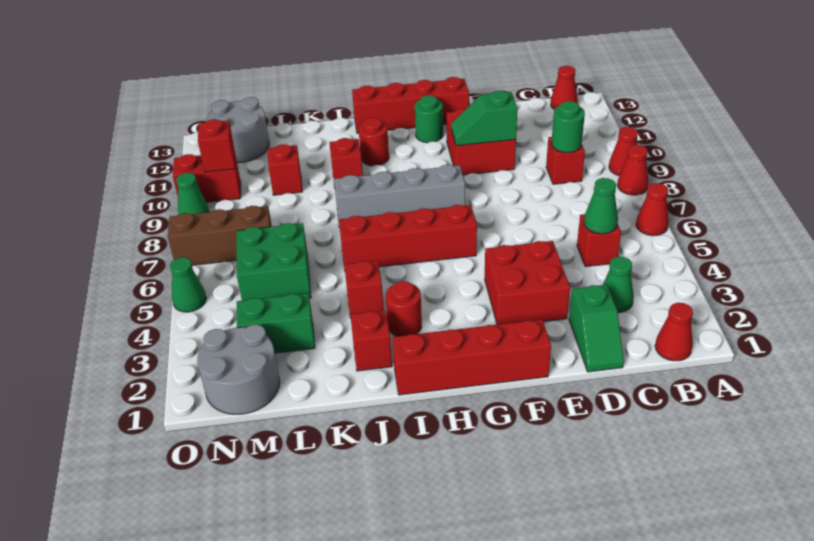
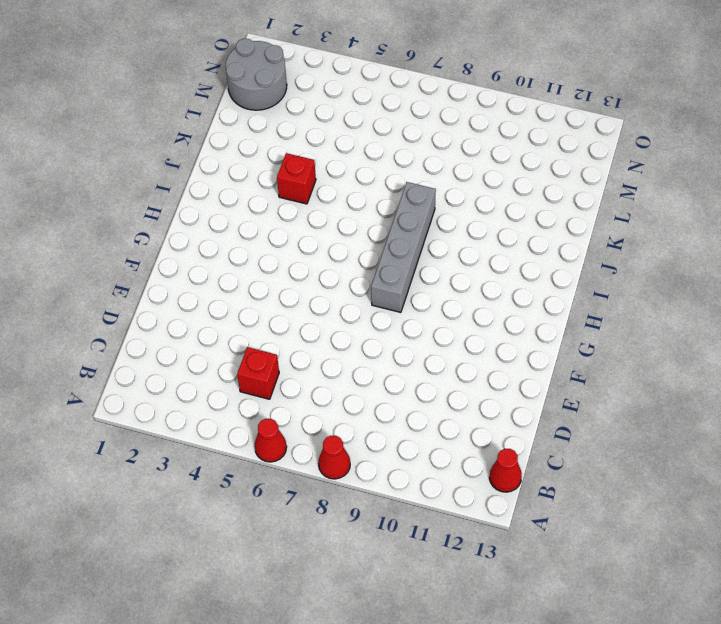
none -> red cone A9 level 1
none -> red cone B1 level 1
none -> green cone C3 level 1
none -> red brick C9 level 1

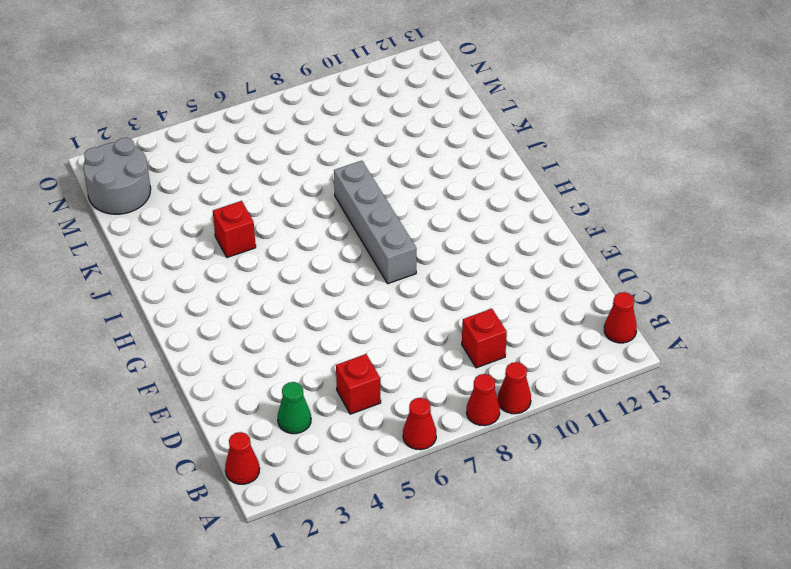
none -> green slope D1:D2 level 1 top 2
none -> red brick E3:F4 level 1
none -> red brick E10:F11 level 1
none -> red brick F1:I1 level 1

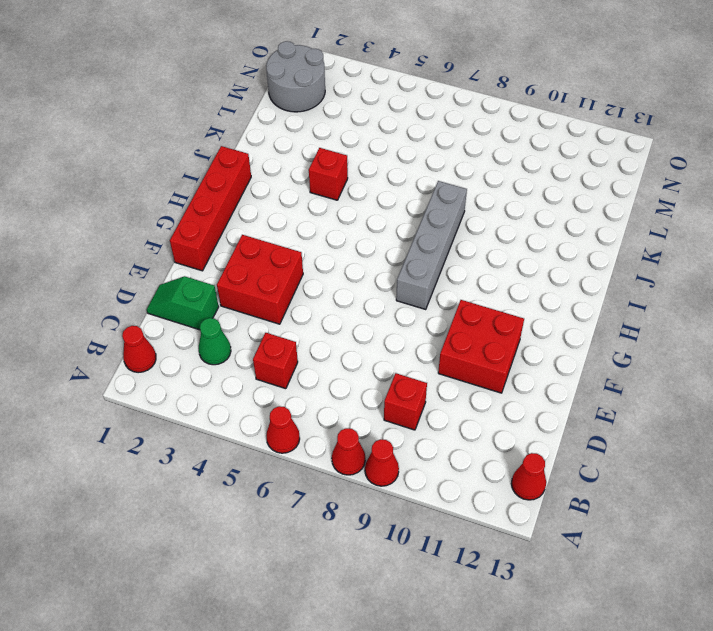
none -> red brick F13:I13 level 1
none -> red brick G6:J6 level 1
none -> green round brick G12 level 1
none -> red round brick I3 level 1

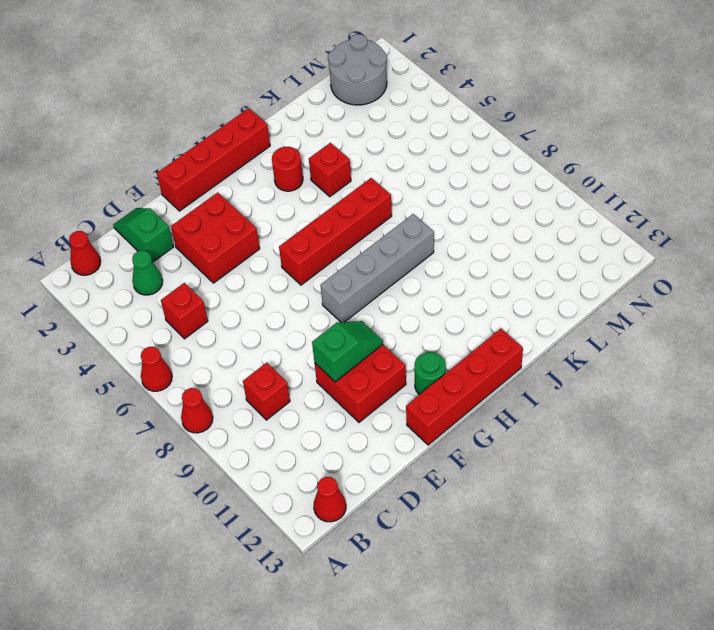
none -> red cone A9 level 1
none -> red round brick I11 level 1
none -> red brick J2 level 1
none -> red brick J10 level 1

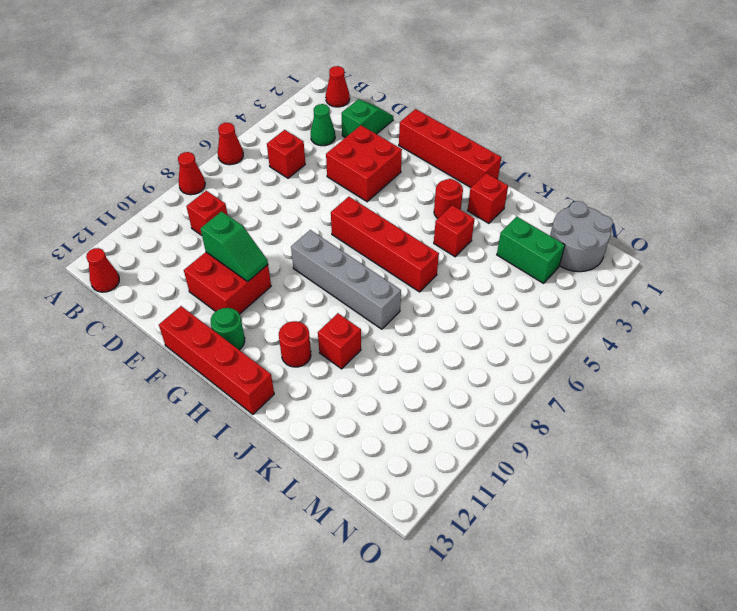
none -> red cone A9 level 1
none -> green brick L5:M6 level 1
none -> red brick L10 level 1
none -> brown brick M7:O7 level 1

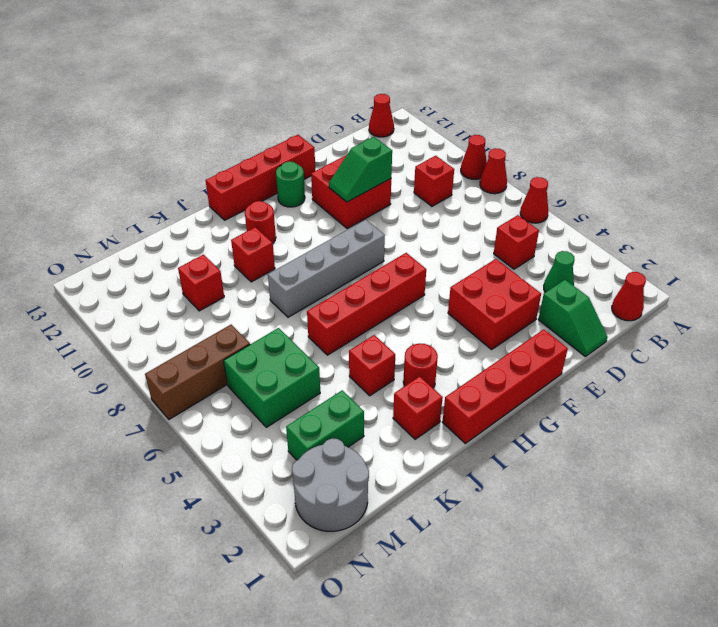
none -> grey round brick M12:N13 level 1
none -> red brick N10:O10 level 1
none -> green cone O5 level 1
none -> green cone O9 level 1

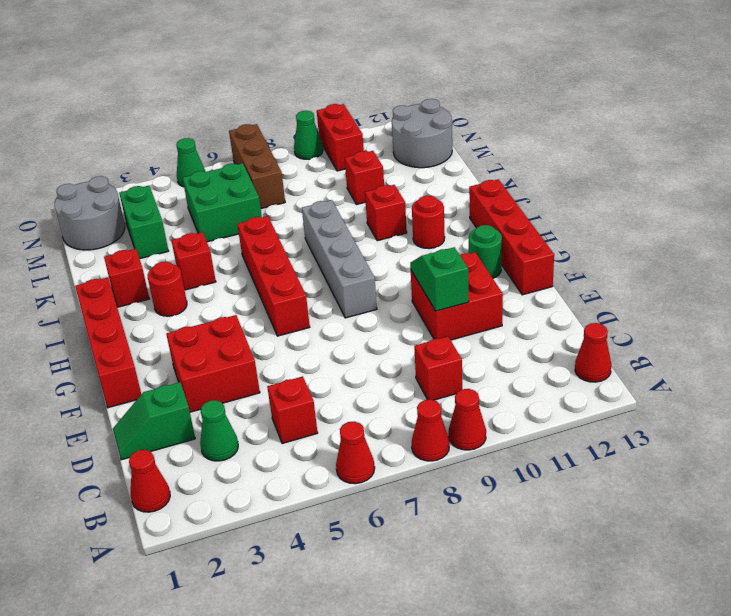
none -> green cone C5 level 2
none -> green round brick C9 level 2
none -> red brick N10 level 2

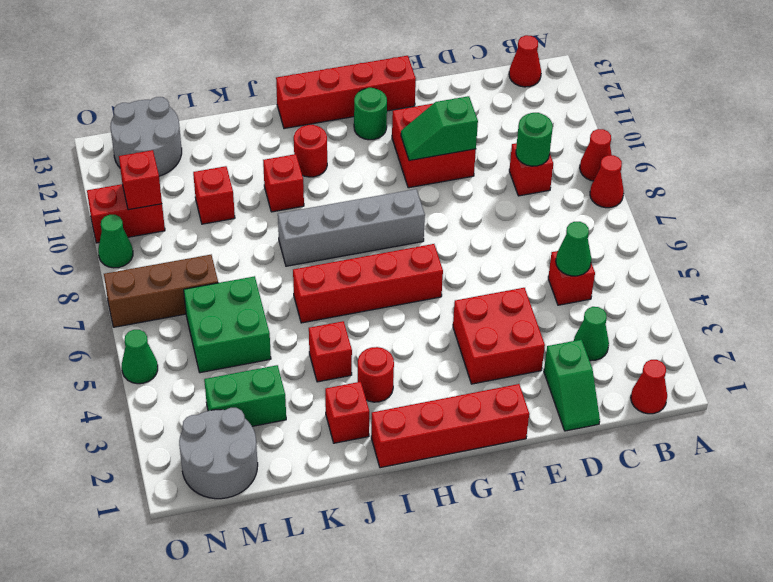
none -> red cone A6 level 1

